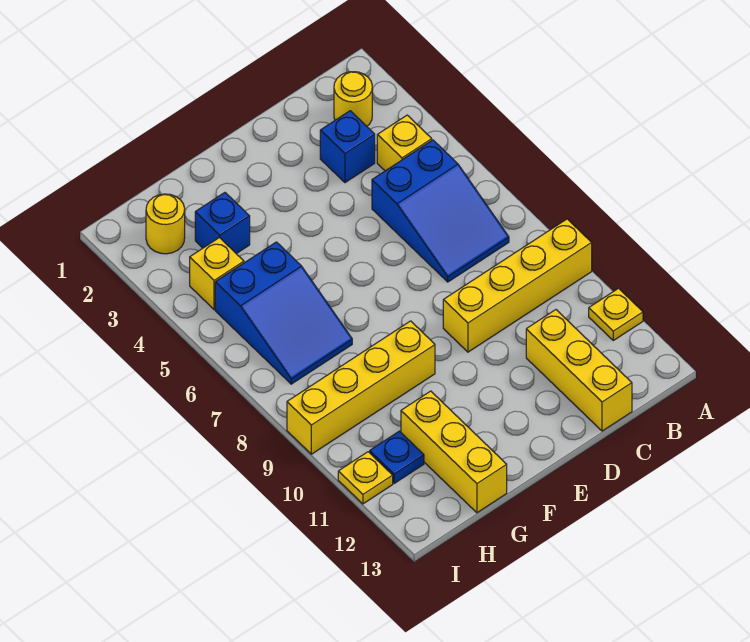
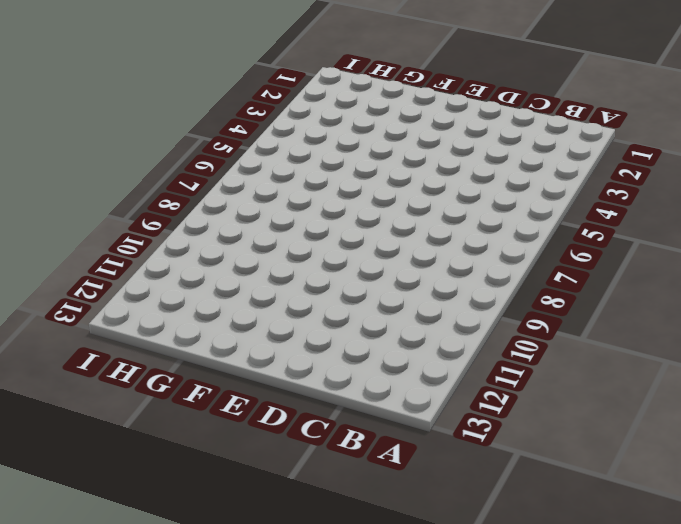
none -> yellow brick A9:D9 level 1
none -> yellow plate A11 level 1
none -> yellow round brick B2 level 1

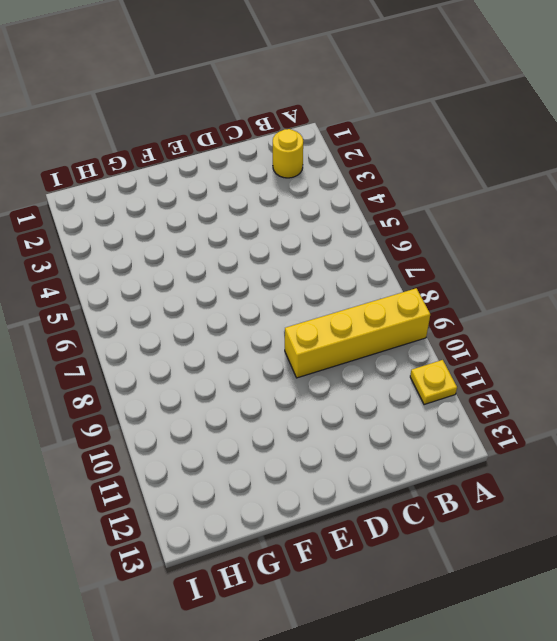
none -> yellow brick B4 level 1
none -> blue slope B5:C7 level 1 top 5
none -> blue brick C3 level 1

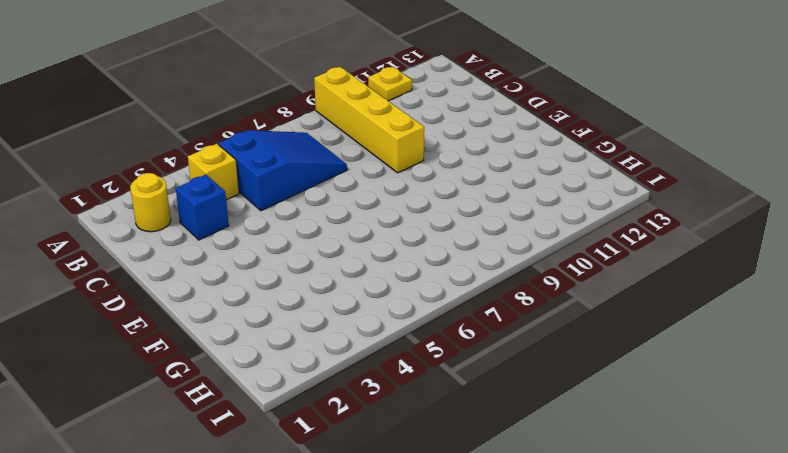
none -> yellow brick C11:C13 level 1
none -> yellow brick F9:I9 level 1
none -> blue brick G3 level 1

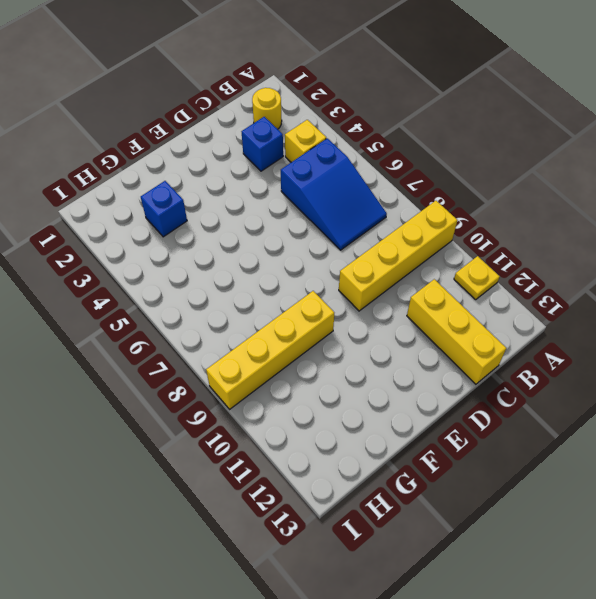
none -> blue slope G5:H7 level 1 top 5
none -> yellow brick G11:G13 level 1
none -> yellow round brick H2 level 1

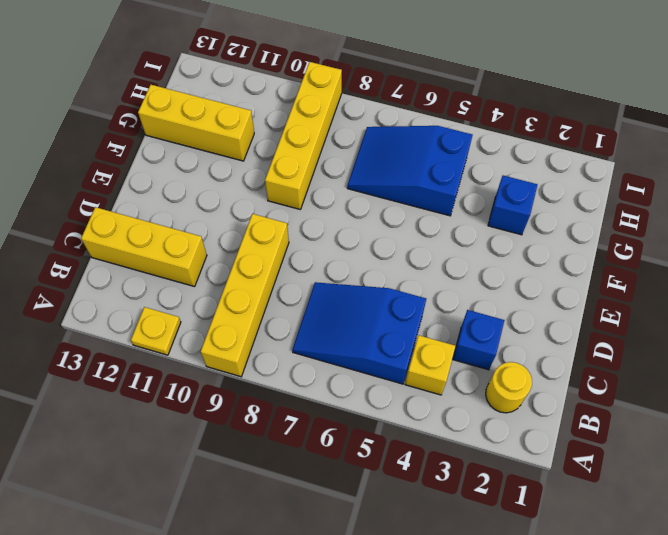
none -> yellow round brick H2 level 1
none -> yellow brick H4 level 1
none -> blue plate H11 level 1

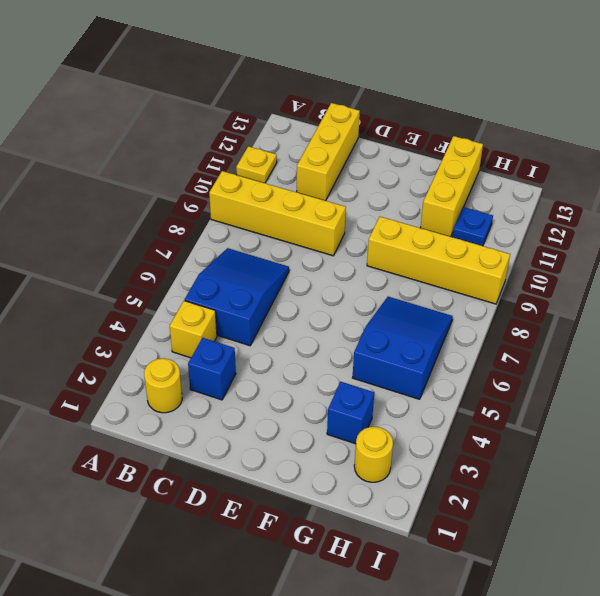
none -> yellow brick H4 level 1
none -> yellow plate I11 level 1

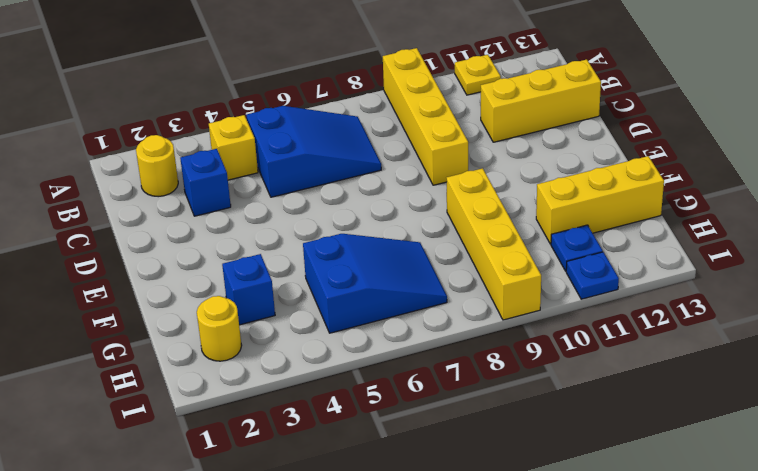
blue plate I11 level 1 -> yellow plate I11 level 1
none -> yellow brick H4 level 1

